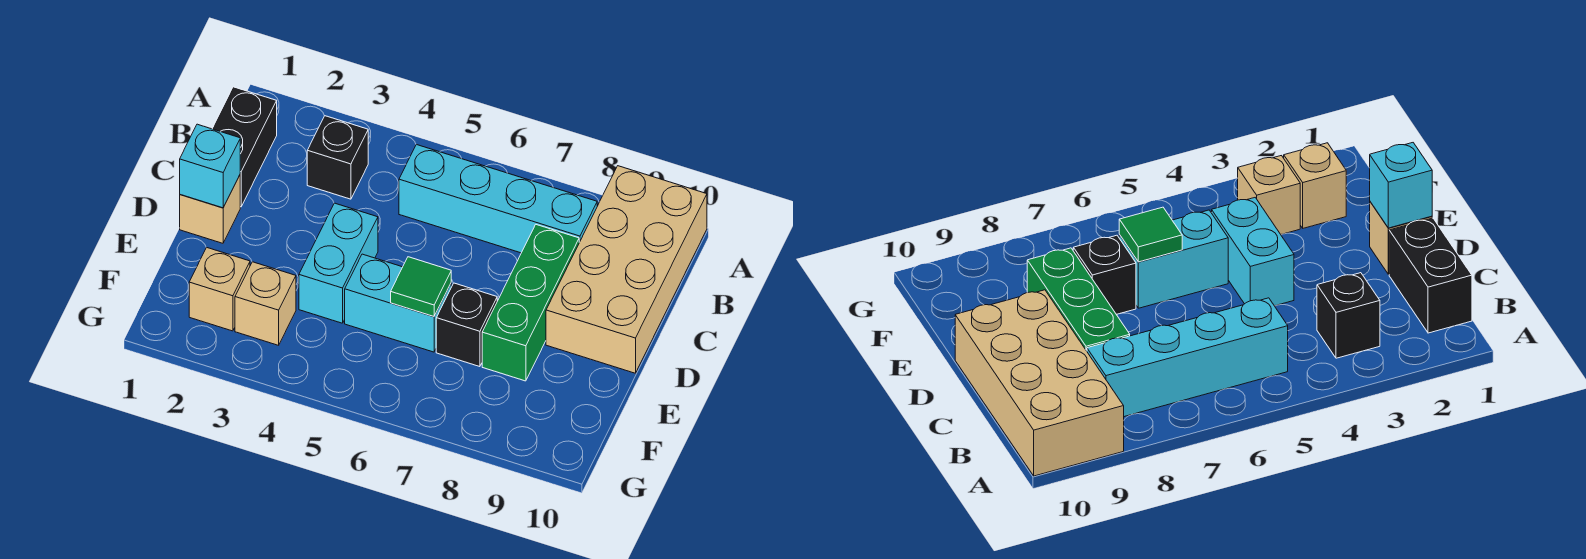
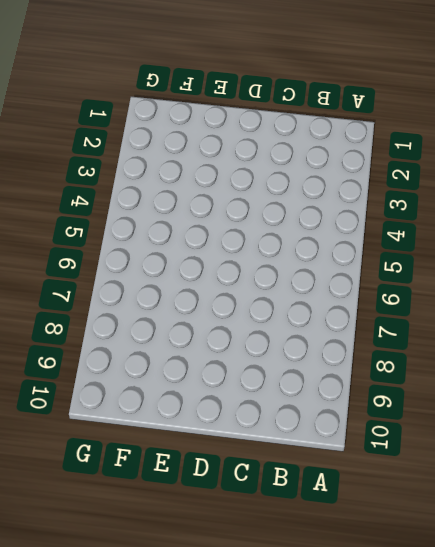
none -> tan brick A9:D10 level 1
none -> black brick B1:C1 level 1
none -> black brick B3 level 1

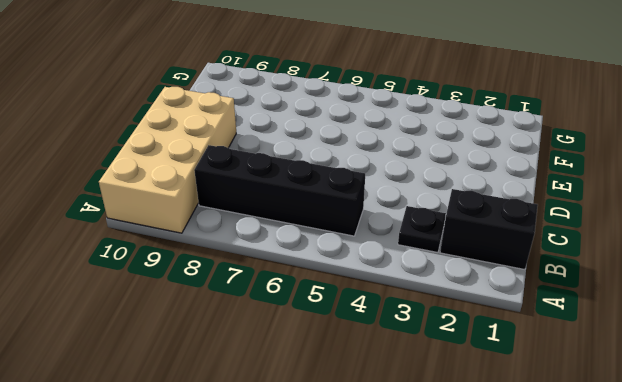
black brick B1:B2 level 1 -> black brick B1:C1 level 1
black plate B3 level 1 -> black brick B3 level 1
black brick B5:B8 level 1 -> cyan brick B5:B8 level 1
none -> green brick C8:E8 level 1
none -> tan brick D1 level 1
none -> cyan brick D4:E4 level 1

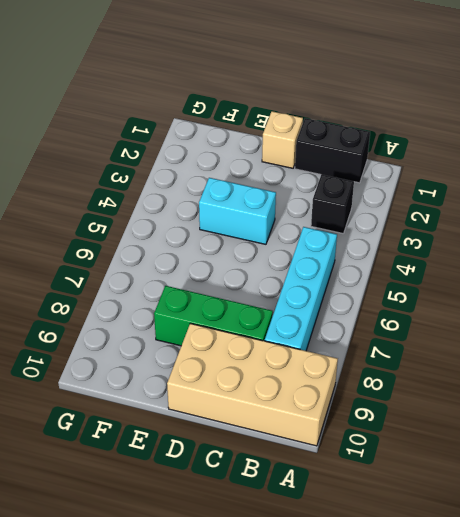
none -> cyan brick E5:E6 level 1
none -> black brick E7 level 1
none -> tan brick F2 level 1

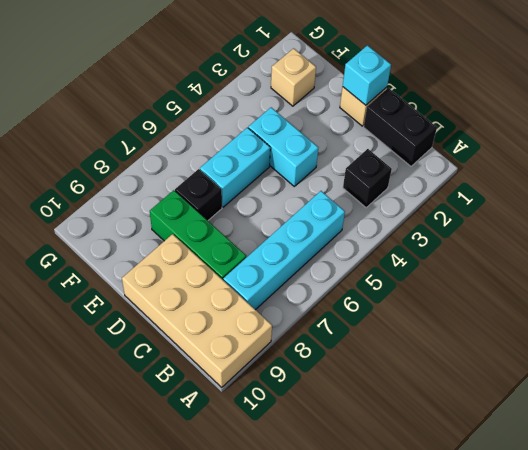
none -> tan brick F3 level 1
none -> green tile E6 level 2

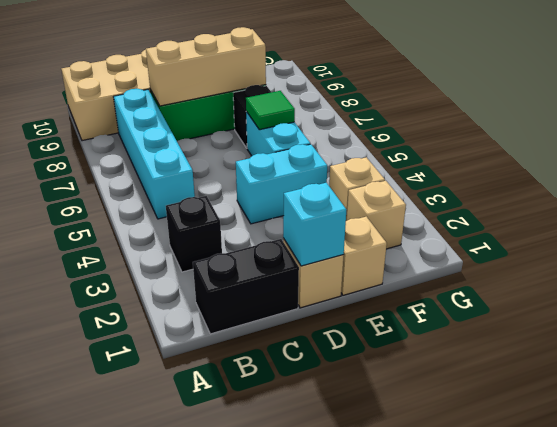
tan brick C8:E8 level 2 -> none
tan brick E1 level 1 -> none

